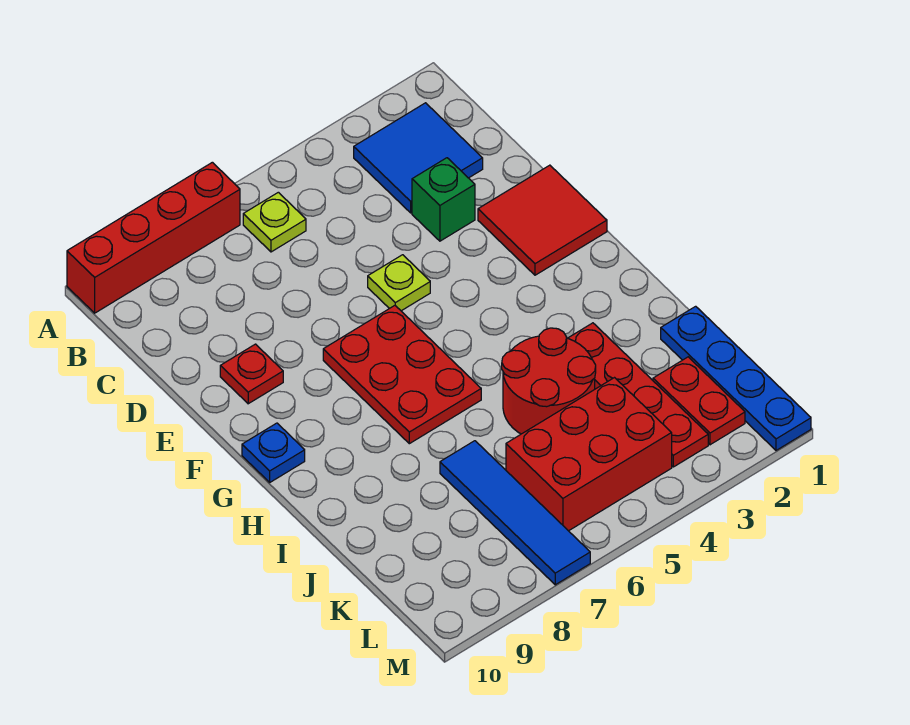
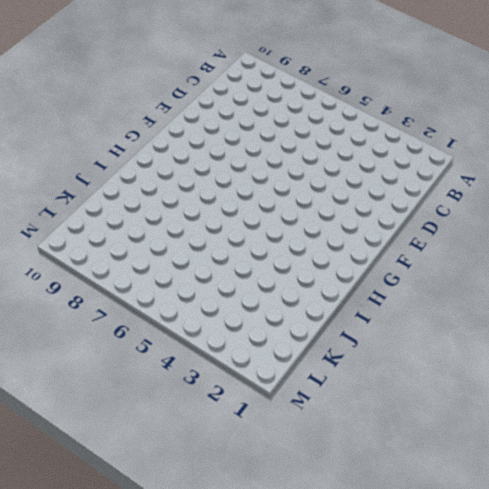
none -> red brick A7:A10 level 1
none -> blue tile B2:C3 level 1
none -> lime plate B6 level 1

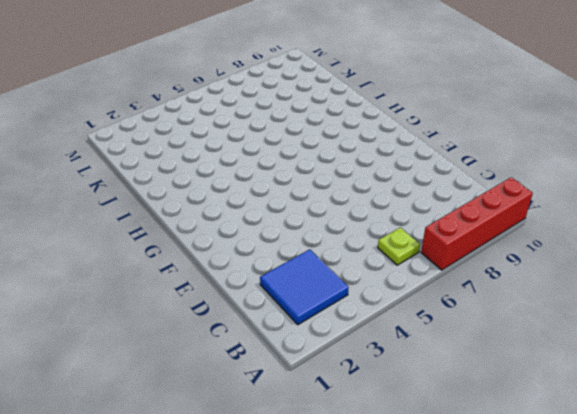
none -> green brick D3 level 1
none -> red tile E1:F2 level 1
none -> lime plate E5 level 1

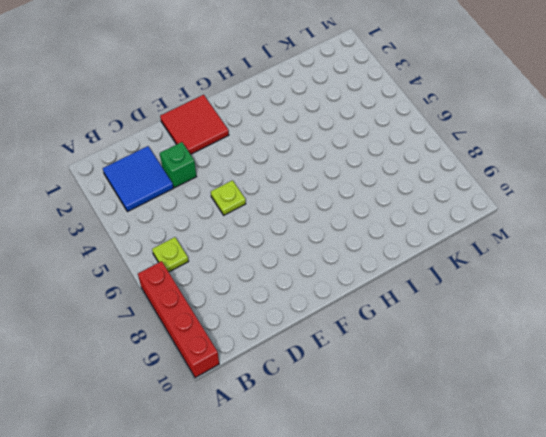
none -> red plate E9 level 1
none -> red plate F6:H7 level 1
none -> blue plate G10 level 1

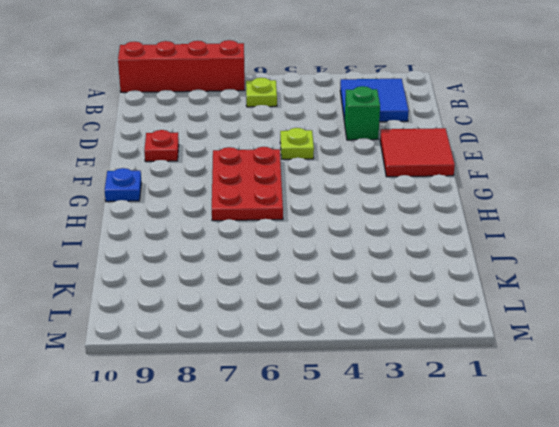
none -> red plate I3:L3 level 1
none -> red round brick I4:J5 level 1
none -> blue plate J1:M1 level 1

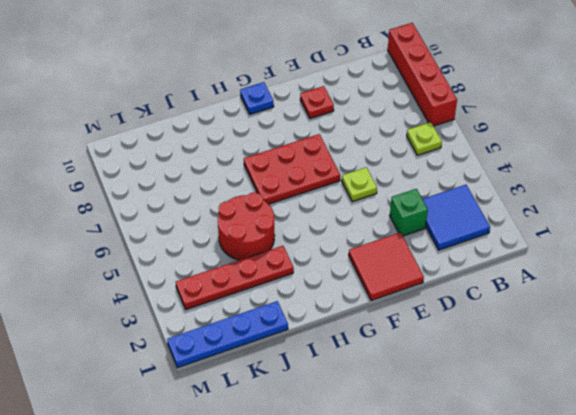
none -> blue tile J7:M7 level 1
none -> red plate K2:L2 level 1
none -> red brick K4:L6 level 1

